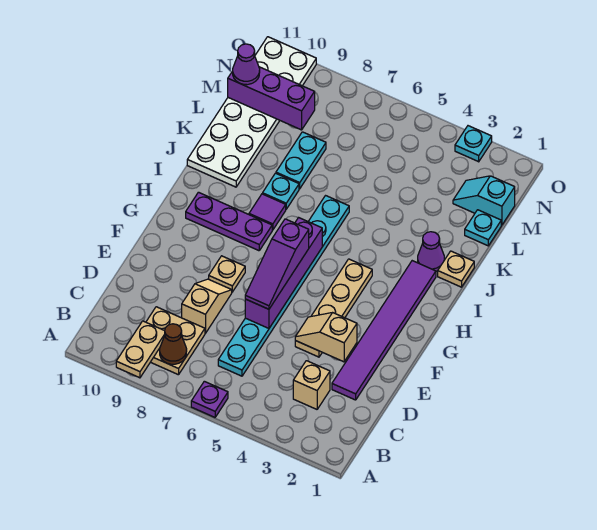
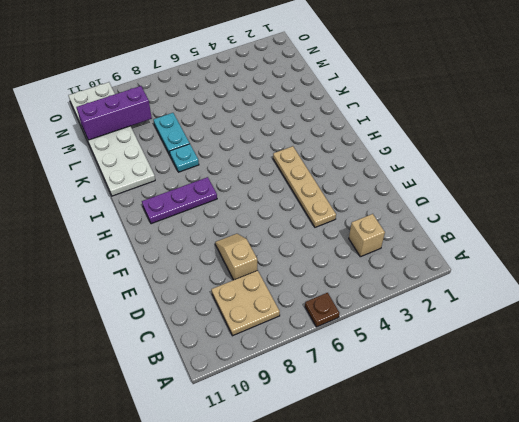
brown plate A6 level 1 -> purple plate A6 level 1
none -> cyan plate C6:J6 level 1
none -> purple tile D2:I2 level 1
none -> tan plate F8 level 1

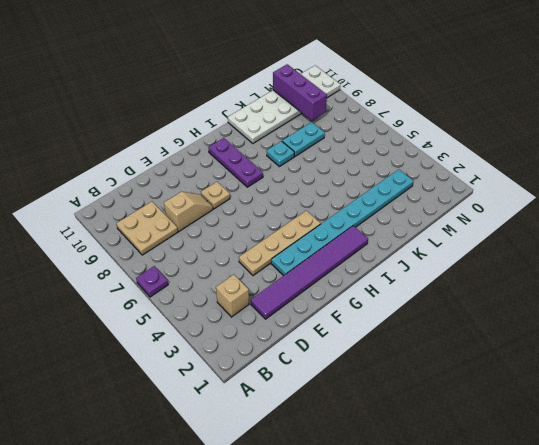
cyan plate F3:M3 level 1 -> cyan plate C6:J6 level 1
none -> purple tile I8 level 1
none -> tan plate J1 level 1
none -> purple cone J2 level 1

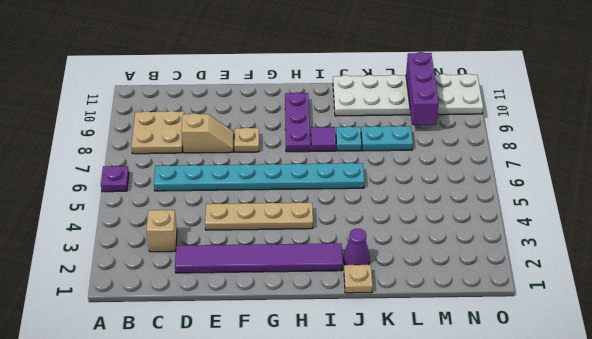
none -> cyan plate L1 level 1
none -> cyan slope M1:M2 level 1 top 1
none -> cyan plate O3 level 1

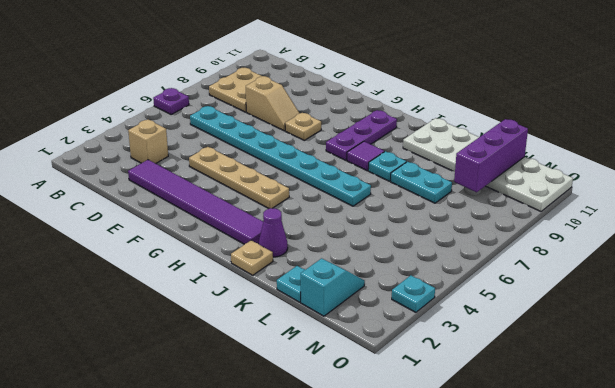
none -> tan plate A9:B9 level 2
none -> brown cone B8 level 2
none -> tan slope E3:E4 level 2 top 3

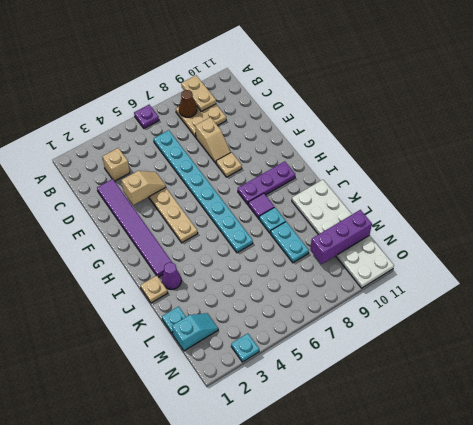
none -> purple brick E6:H6 level 2
none -> purple slope E6:G6 level 3 top G
none -> purple cone M11 level 3

